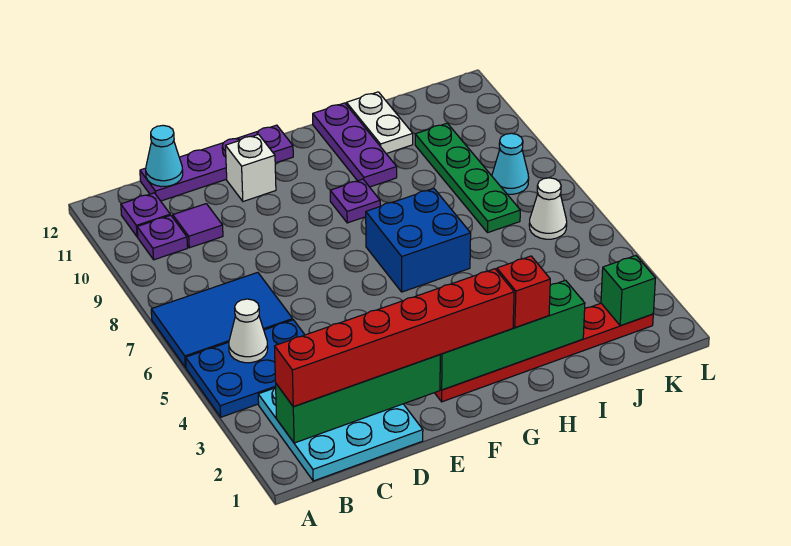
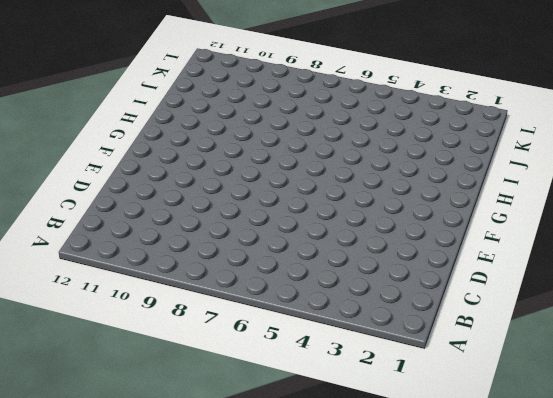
none -> blue plate A4:C5 level 1
none -> blue tile A6:C7 level 1
none -> cyan plate B1:D3 level 1

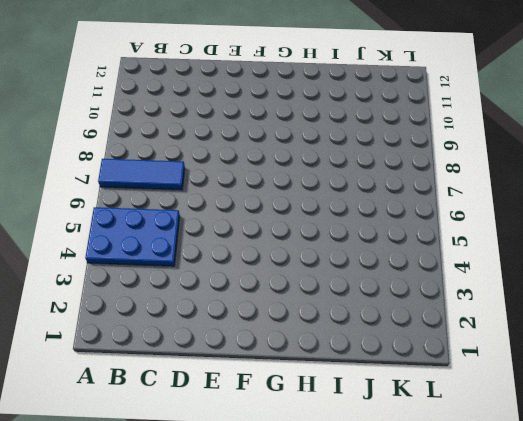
blue tile A7:C7 level 1 -> blue tile A6:C7 level 1
none -> cyan plate B1:D3 level 1
none -> purple plate B10 level 1
none -> purple plate B11 level 1

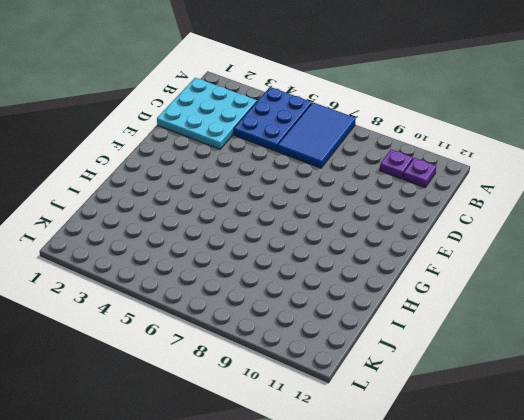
none -> purple tile C10 level 1
none -> purple plate C12:F12 level 1
none -> white brick E11 level 1

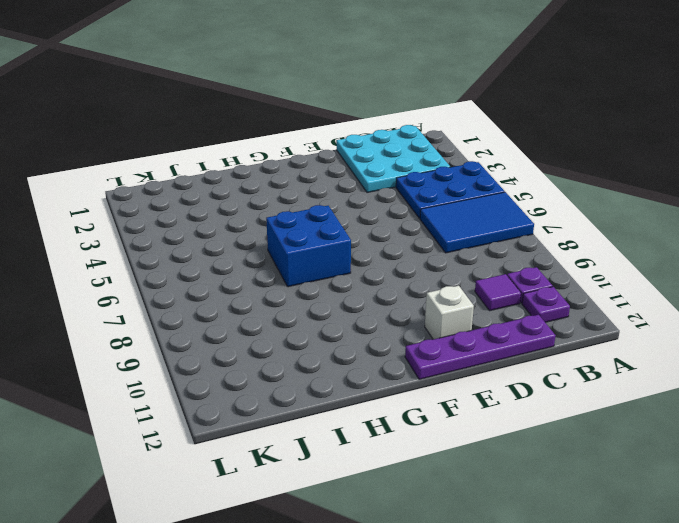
none -> red plate F2:K2 level 1
none -> purple plate G9 level 1
none -> purple plate H10:H12 level 1

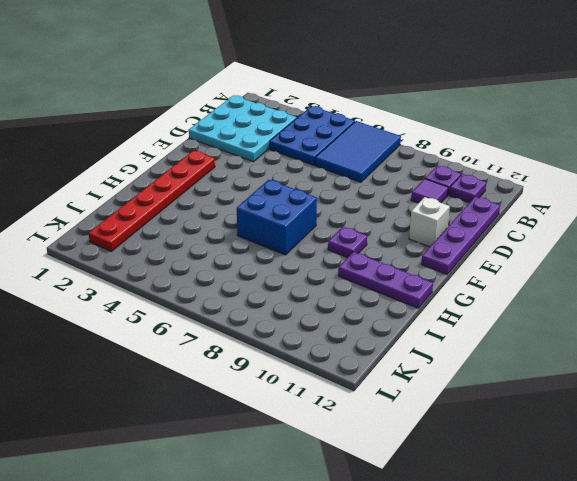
none -> white plate I11:I12 level 1
none -> green plate J7:J10 level 1
none -> white cone K6 level 1

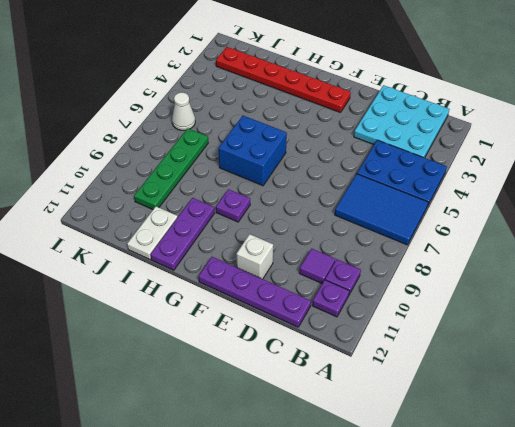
none -> cyan cone K8 level 1
none -> green brick B2:E2 level 2
none -> white cone B5 level 2

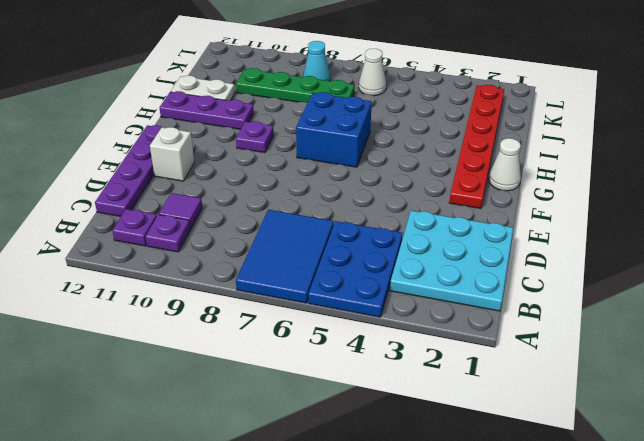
white cone G1 level 1 -> white cone B5 level 2
none -> green brick B2:E2 level 2
none -> cyan cone C12 level 2
none -> green brick F2:I2 level 2

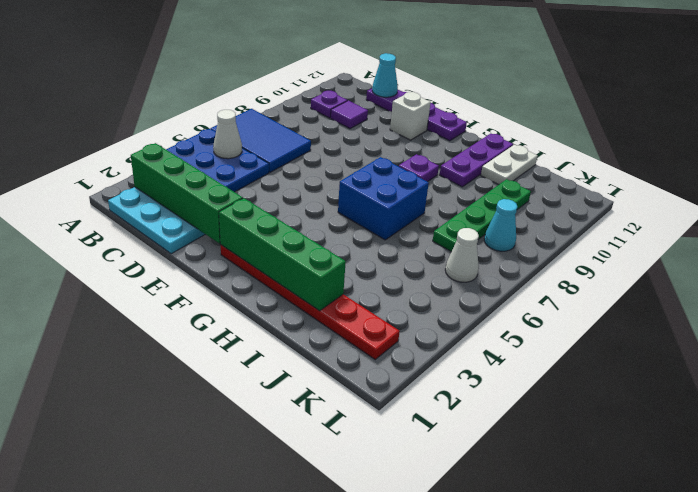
none -> purple plate B11 level 1
none -> green brick K2 level 2
none -> red brick B2:G2 level 3

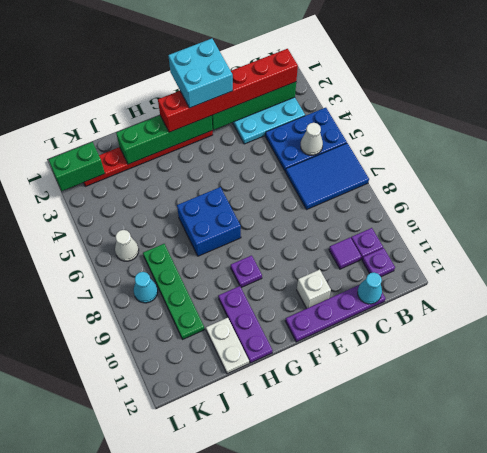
cyan brick E1:F2 level 4 -> none
green brick K2:L2 level 2 -> green brick K2 level 2
none -> red brick H2 level 3

